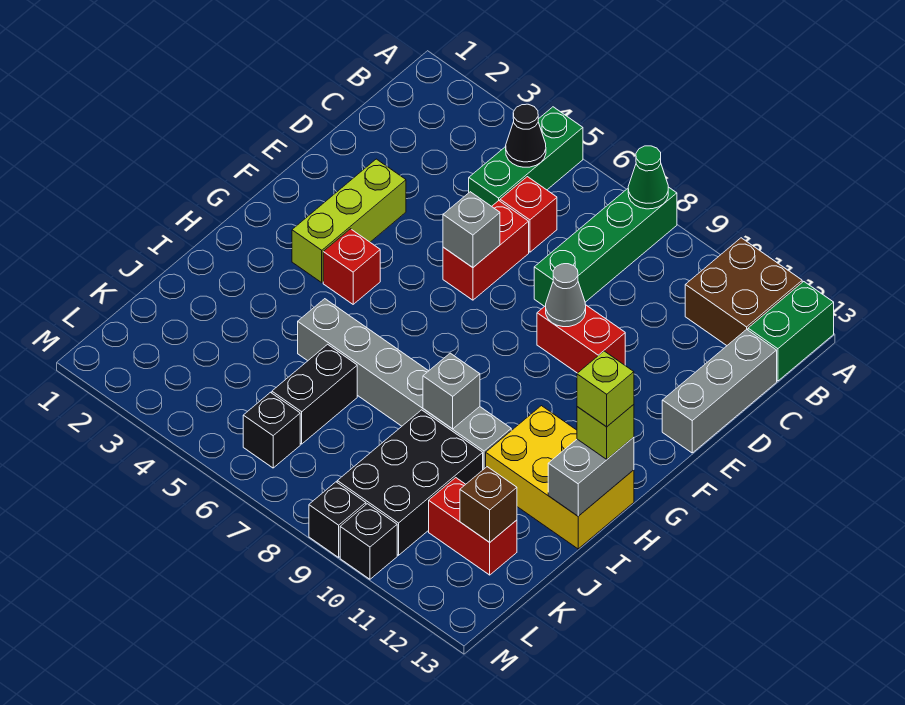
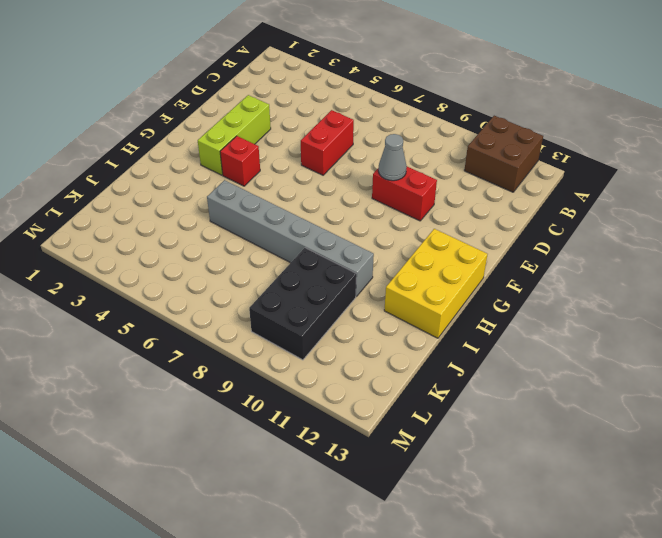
yellow brick G12:I13 level 1 -> yellow brick H11:I13 level 1
none -> green brick A5:C5 level 1
none -> green brick A8:D8 level 1
none -> green brick A13:B13 level 1

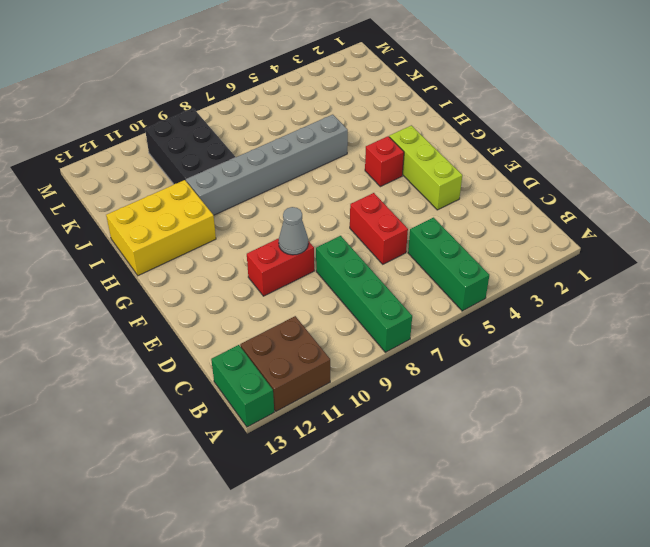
none -> red brick C6 level 1
none -> grey brick C13:E13 level 1
none -> black brick J6:K6 level 1

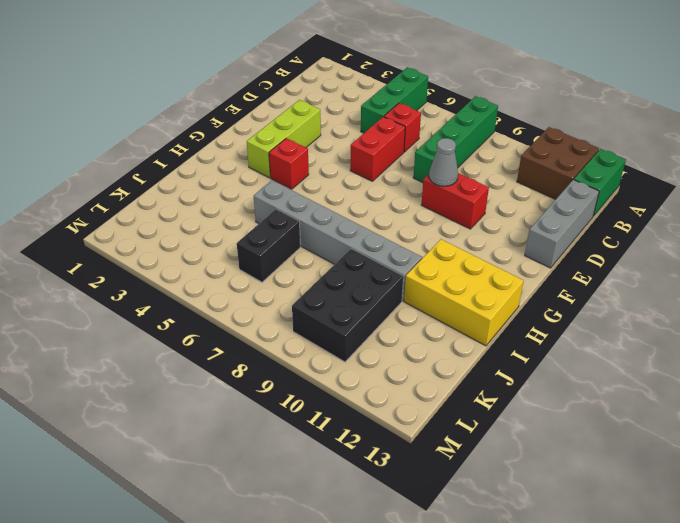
none -> red brick K11:K12 level 1
none -> black brick L6 level 1
none -> black brick M9 level 1

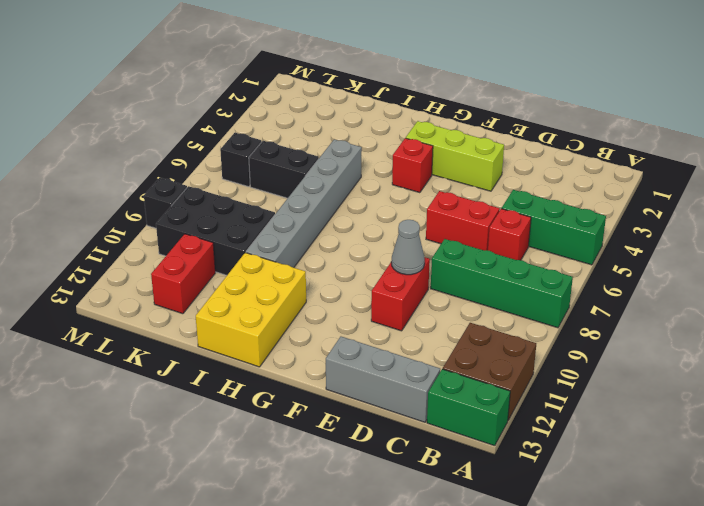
none -> black brick M10 level 1
none -> green cone A8 level 2
none -> black cone B5 level 2

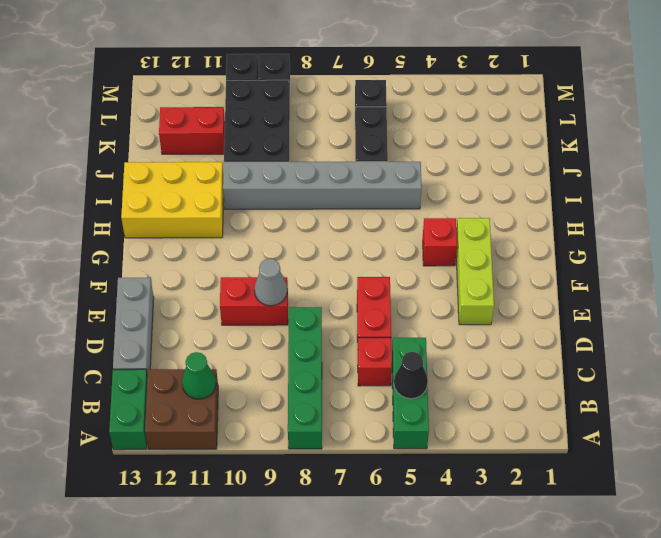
green cone B11 level 2 -> green cone A8 level 2
none -> grey brick E6 level 2
none -> grey brick H13:I13 level 2
none -> grey brick I9 level 2

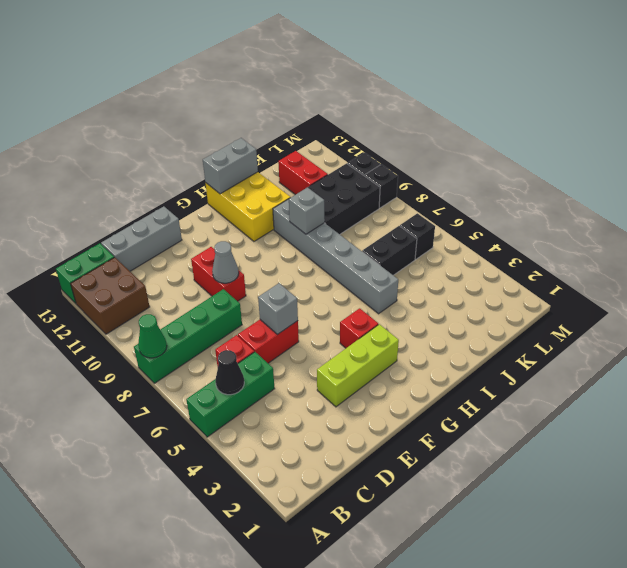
none -> brown brick K12 level 2
none -> lime brick H13 level 3
none -> lime brick H13 level 4

